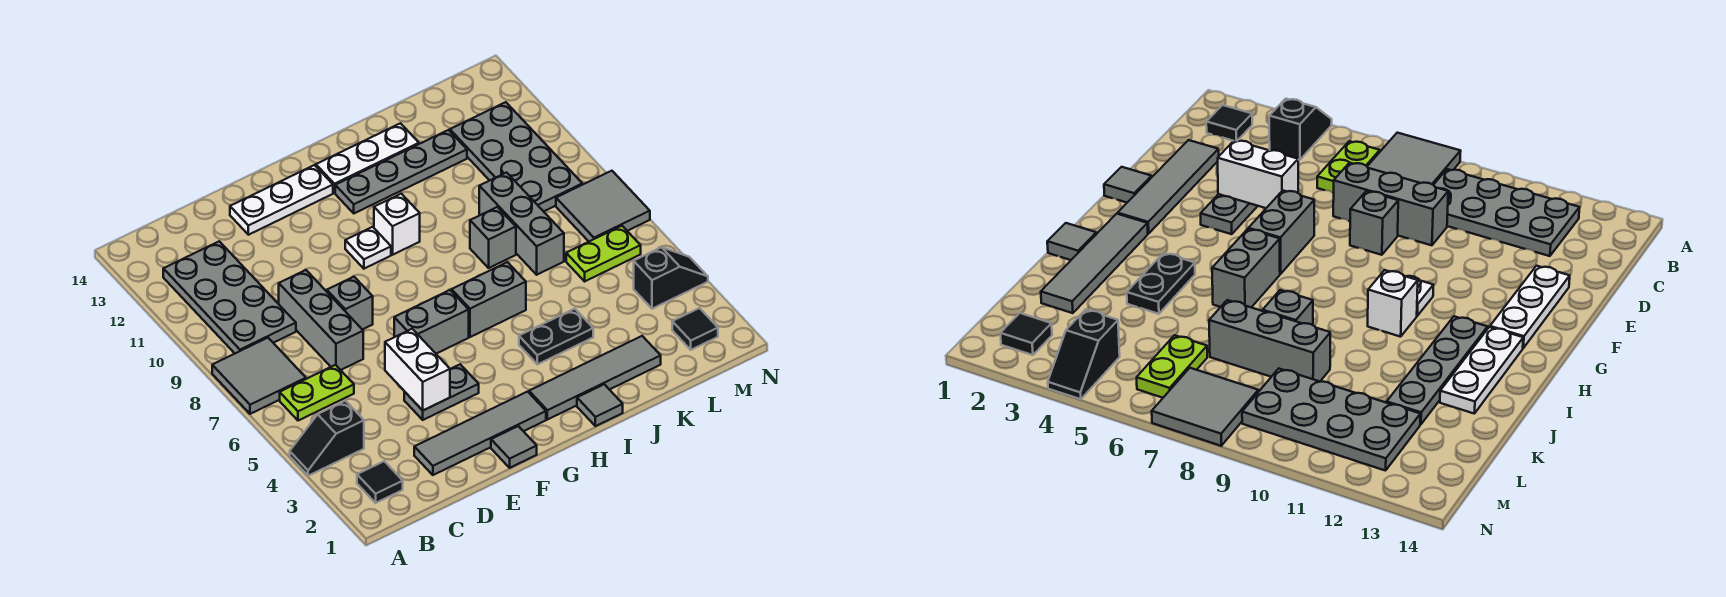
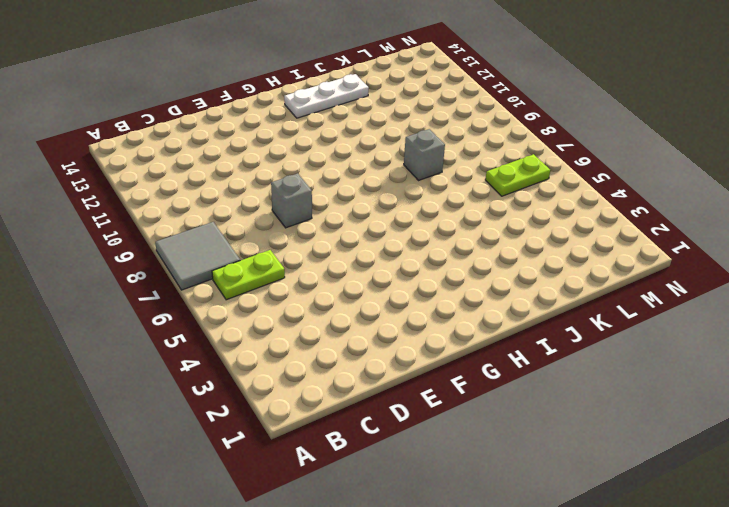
none -> black slope A4:B4 level 1 top B
none -> black tile B2 level 1
none -> grey plate B9:C12 level 1

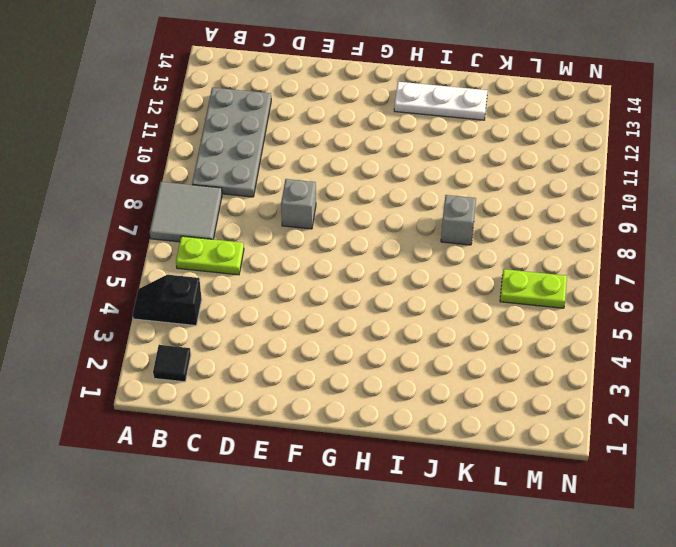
none -> grey tile D2:G2 level 1
none -> grey brick D7:D9 level 1
none -> grey plate E4:F4 level 1

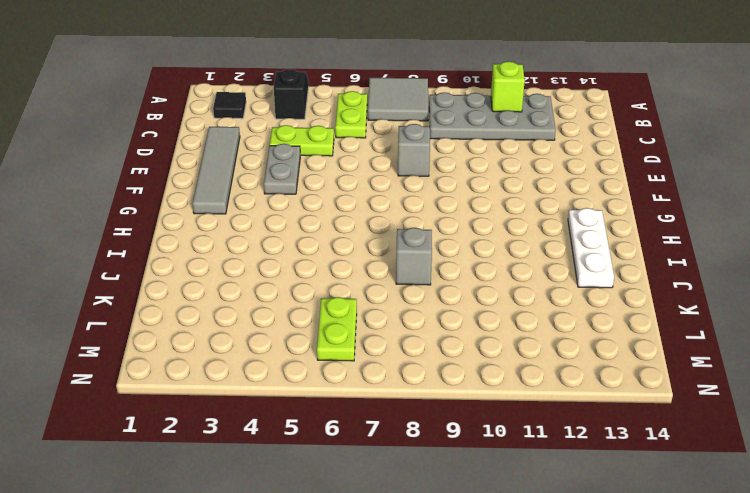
lime brick B11 level 2 -> none
lime plate D4:D5 level 1 -> none
none -> grey brick D7:D9 level 1
none -> white plate E13:G13 level 1
none -> grey tile F1 level 1

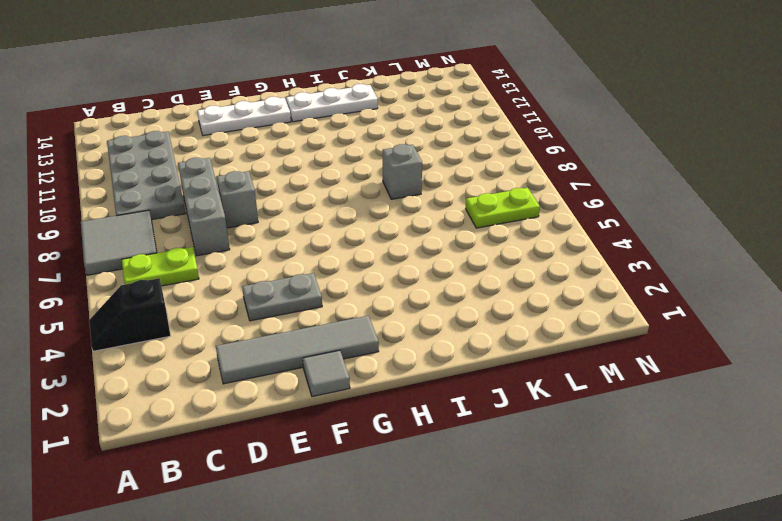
none -> black tile B2 level 1
none -> grey brick F6:G6 level 1
none -> white plate G10 level 1

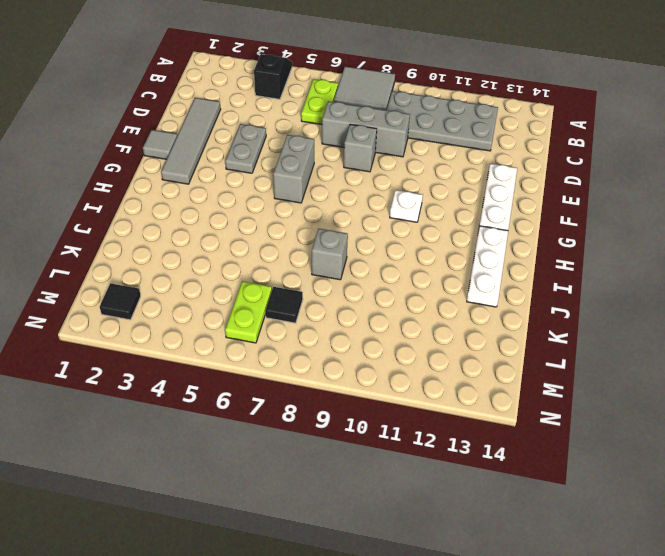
black tile L7 level 1 -> black tile B2 level 1
none -> grey tile H2:K2 level 1
none -> grey brick H6:I6 level 1
none -> white brick H10 level 1

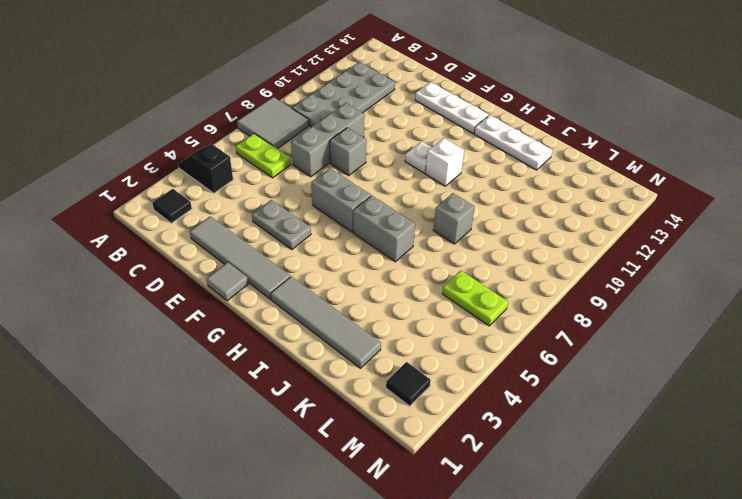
none -> grey plate H12:K12 level 1
none -> grey tile I1 level 1
none -> black plate I4:J4 level 1

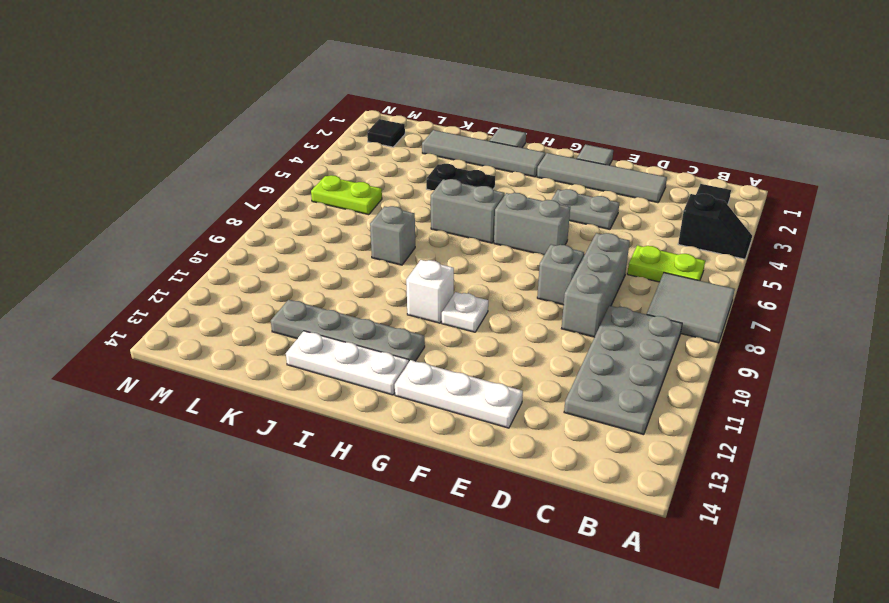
none -> grey brick K7:K9 level 1
none -> grey plate L9:M12 level 1
none -> black slope M4:N4 level 1 top M

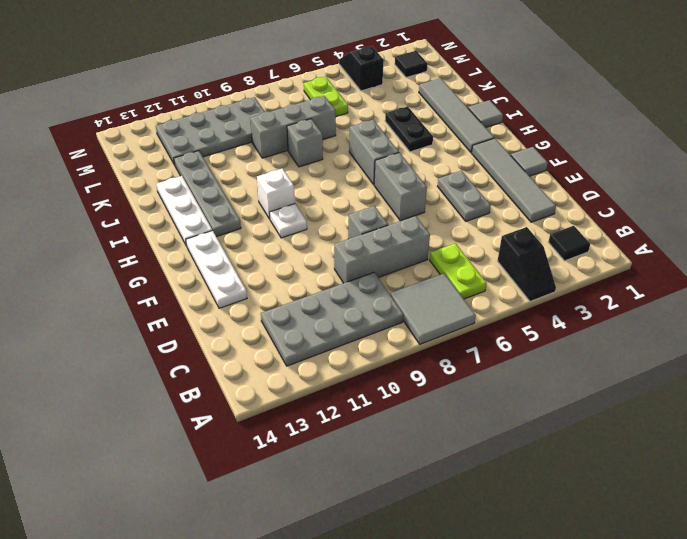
none -> grey tile M7:N8 level 1
none -> white brick E4:E5 level 2

